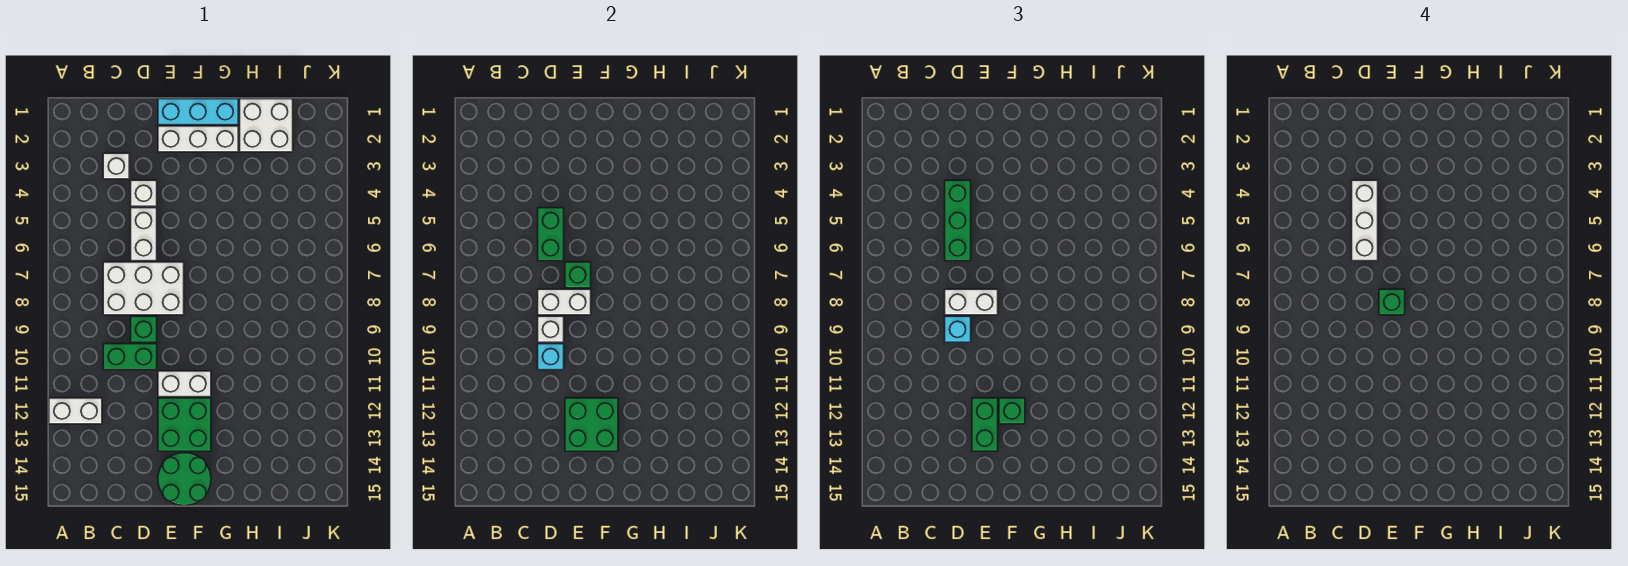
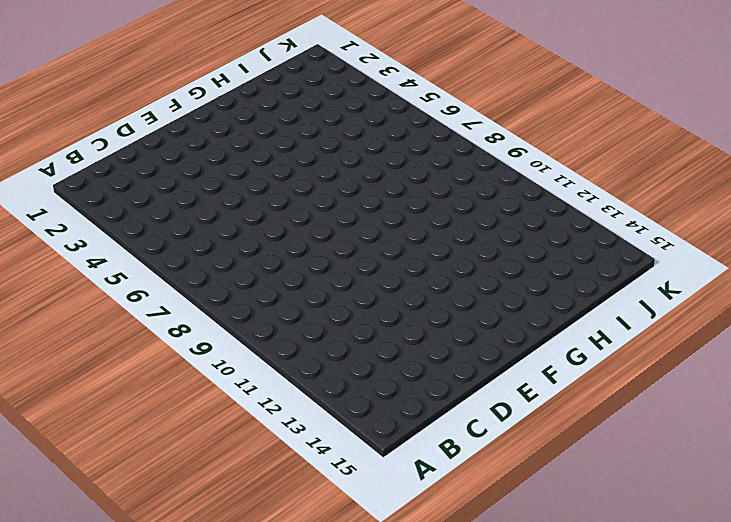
none -> white brick A12:B12 level 1
none -> white brick C3 level 1
none -> white brick C7:E8 level 1

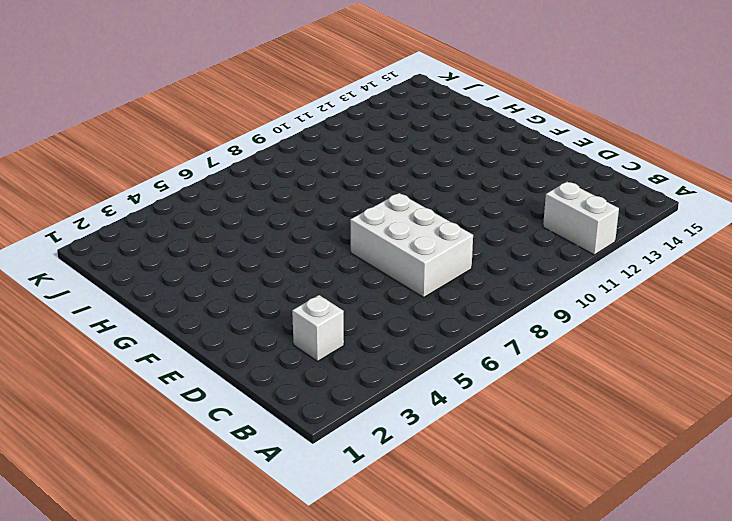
none -> green brick C10:D10 level 1
none -> white brick D4 level 1
none -> white brick D5:D6 level 1

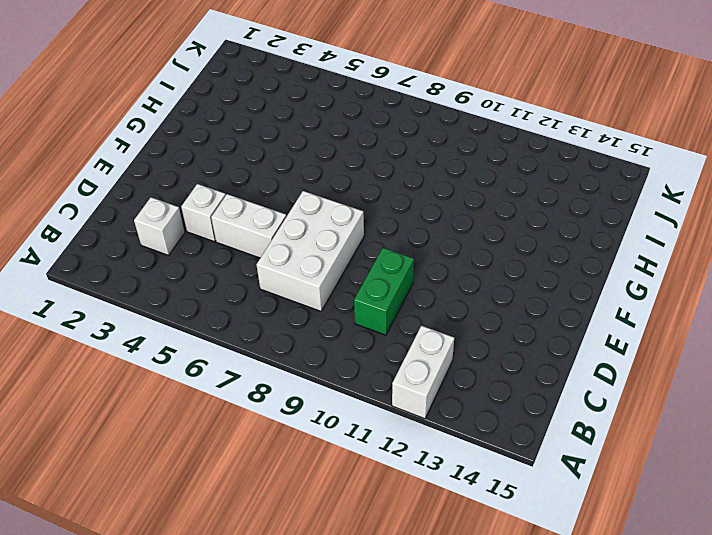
none -> green brick D9 level 1
none -> cyan brick E1:G1 level 1
none -> white brick E2:G2 level 1

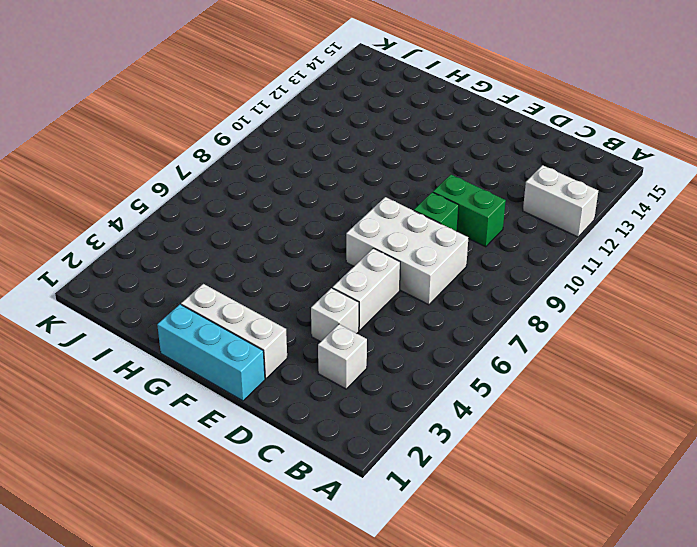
none -> white brick E11:F11 level 1
none -> green brick E12:F13 level 1
none -> green round brick E14:F15 level 1

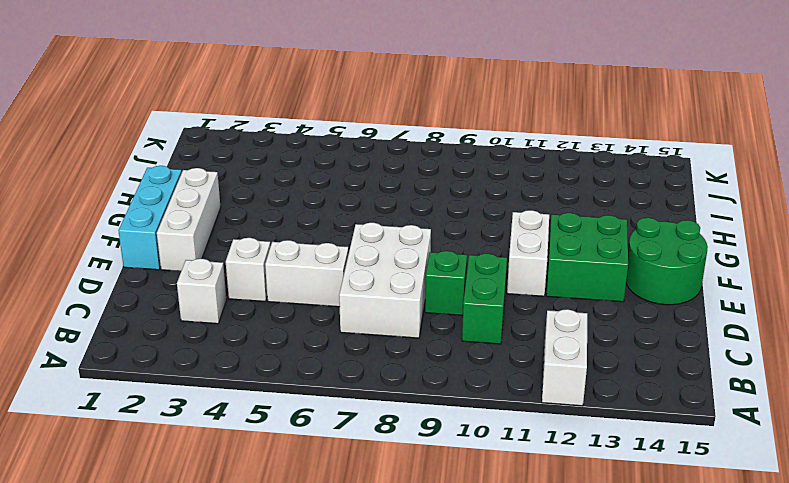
none -> white brick H1:I2 level 1
none -> green brick D5:D6 level 2
none -> white brick D8:E8 level 2

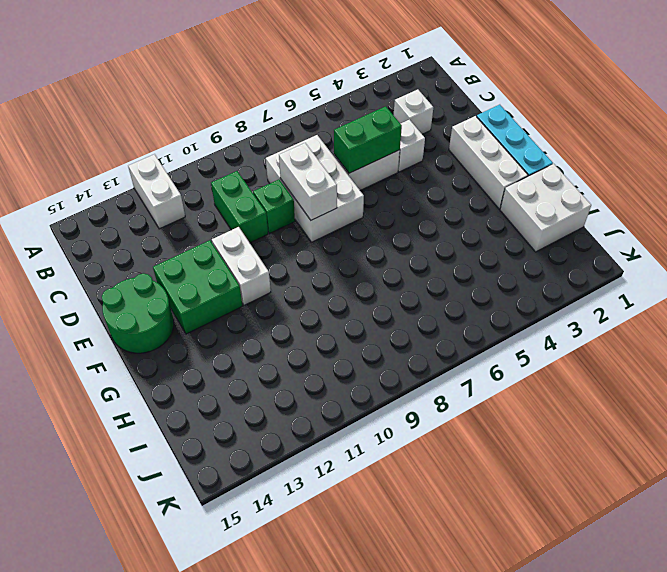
none -> white brick D9 level 2
none -> cyan brick D10 level 2
none -> green brick E7 level 2

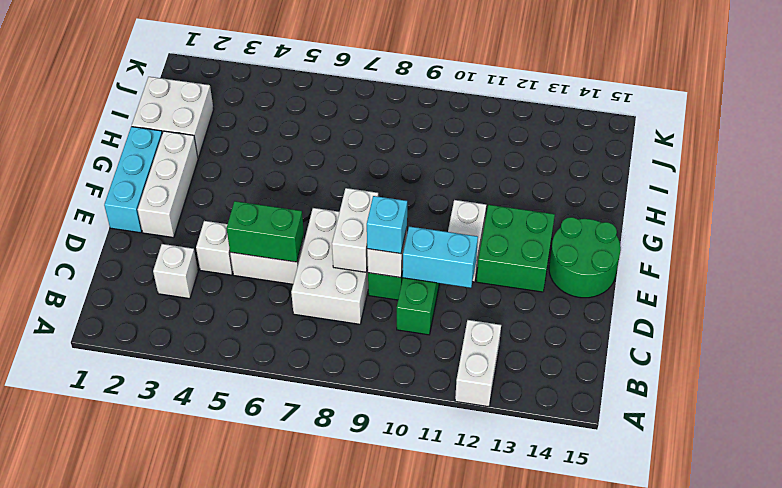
cyan brick D10:D11 level 2 -> cyan brick D10 level 2
none -> green brick E7 level 2
none -> green brick E12:F13 level 2
none -> green brick D4:D6 level 3

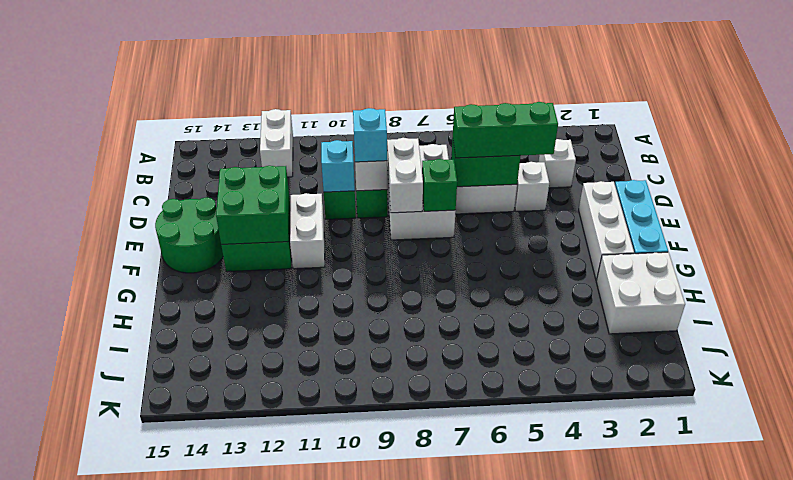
none -> white brick D8:E8 level 3
none -> green brick E12:E13 level 3
none -> green brick F12 level 3

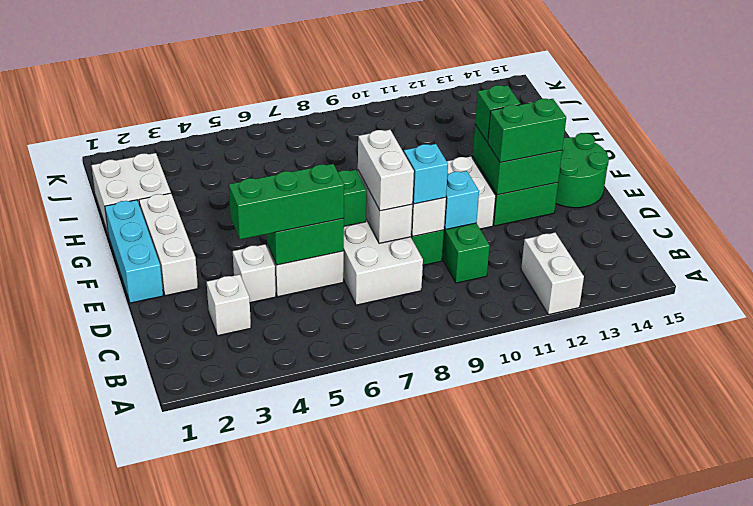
none -> white brick D4:D6 level 4
none -> green brick E8 level 4

